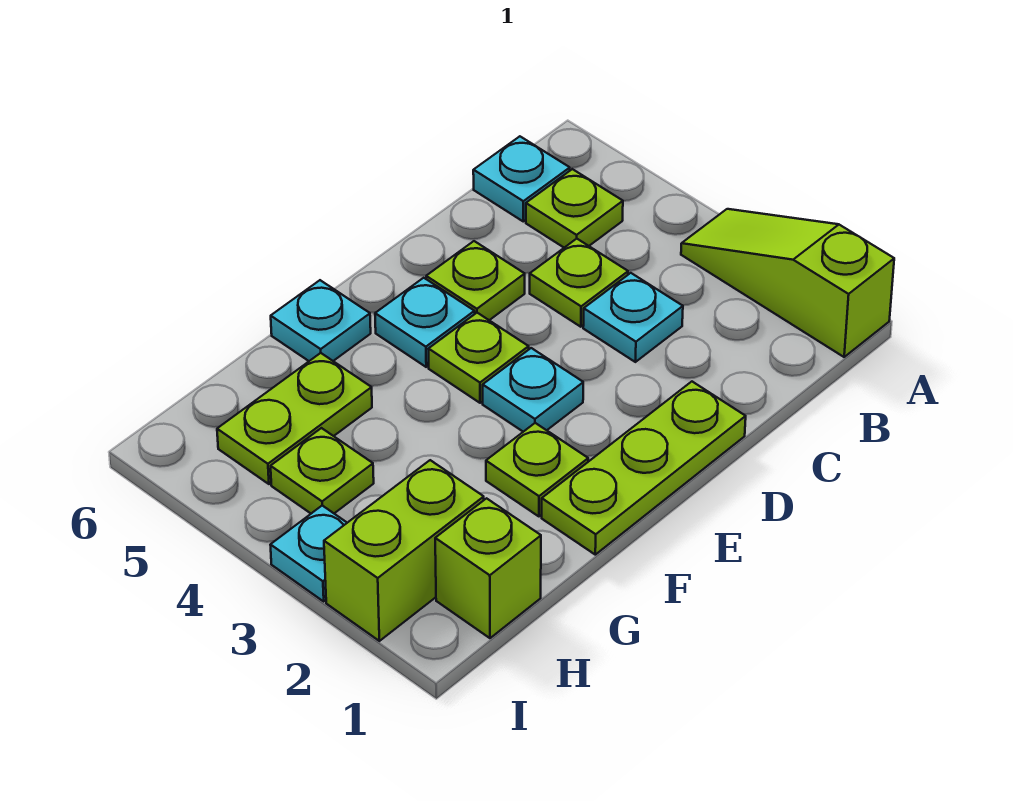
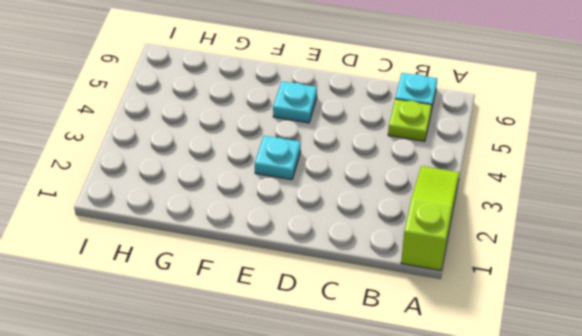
none -> cyan plate C3 level 1
none -> lime plate C4 level 1
none -> lime plate D1:F1 level 1

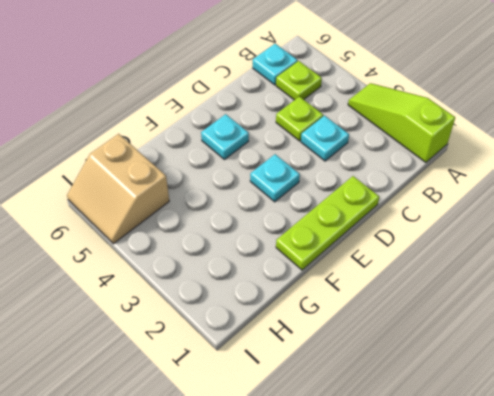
tan slope H5:I6 level 1 top H -> lime plate G5:H5 level 1
none -> lime plate D5 level 1
none -> lime plate E4 level 1
none -> lime plate F2 level 1

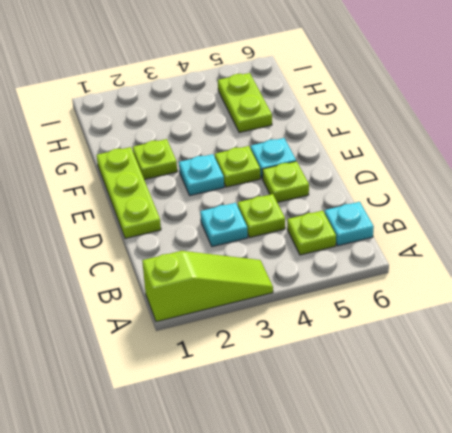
none -> cyan plate F6 level 1
none -> lime brick H1 level 1
none -> lime brick H2:I2 level 1

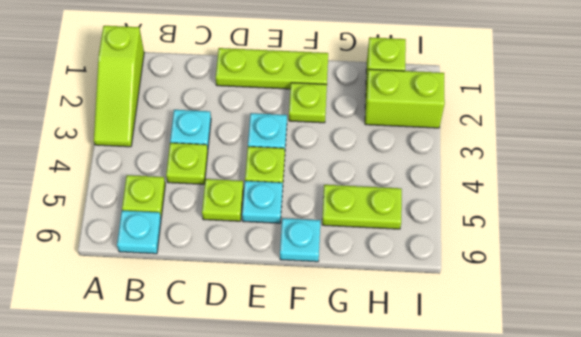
none -> lime plate H4 level 1
none -> cyan plate I3 level 1

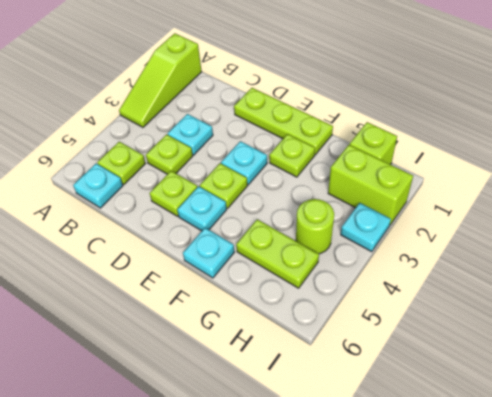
lime round brick H4 level 1 -> lime plate H4 level 1

